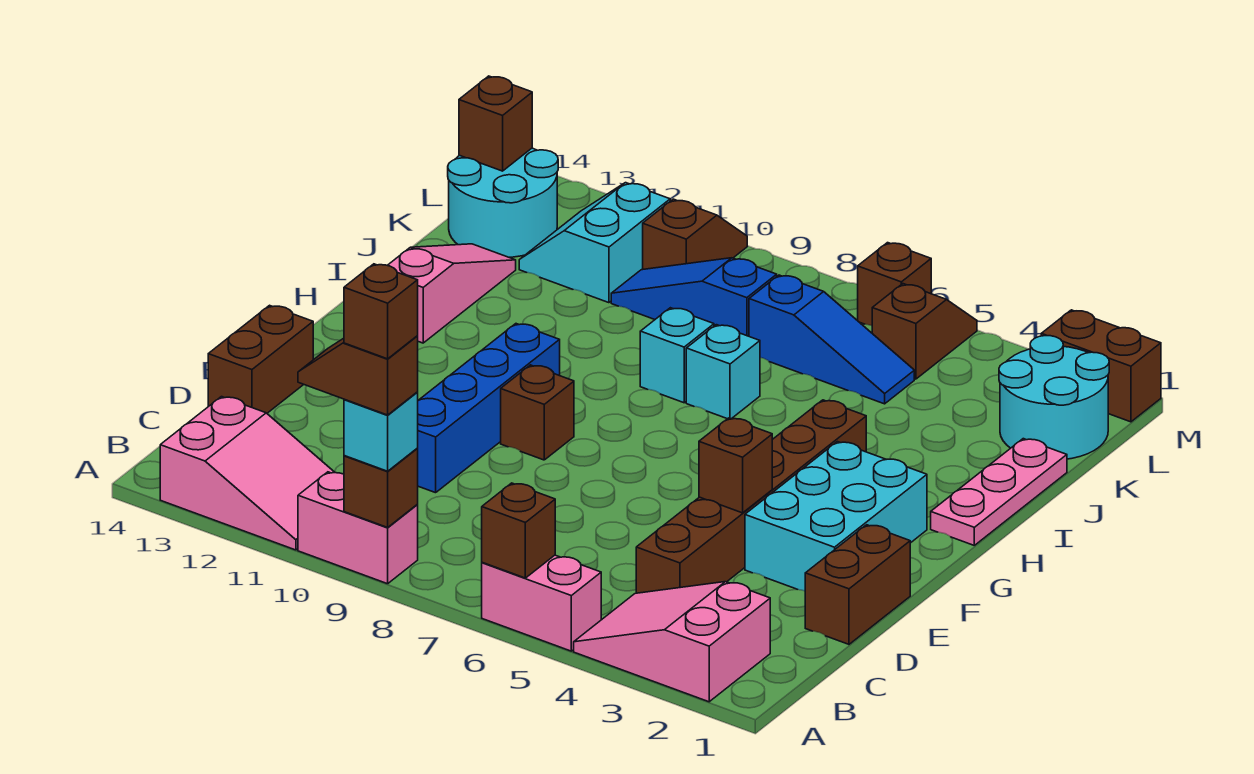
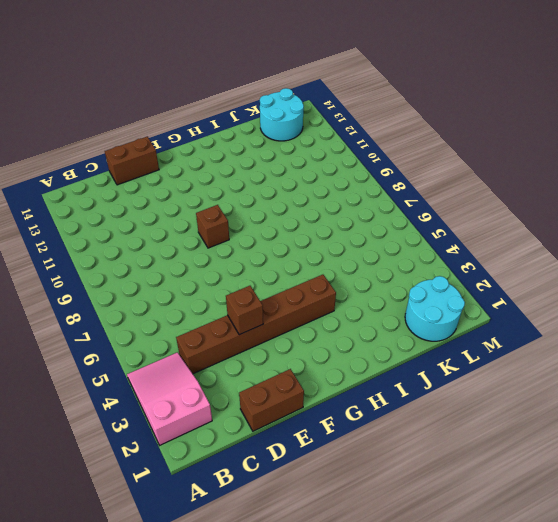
none -> pink brick A5:A6 level 1
none -> pink brick A9:A10 level 1
none -> pink slope A11:B13 level 1 top 13
none -> blue brick D10:G10 level 1

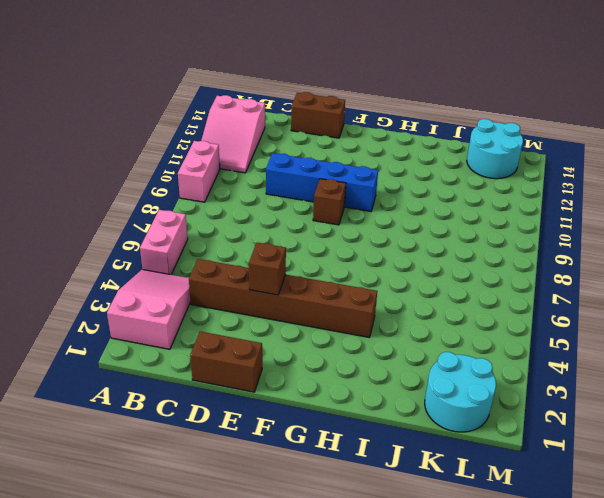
none -> cyan brick E2:G3 level 1
none -> pink plate H1:J1 level 1
none -> pink slope H13:J13 level 1 top H
none -> cyan brick I7 level 1

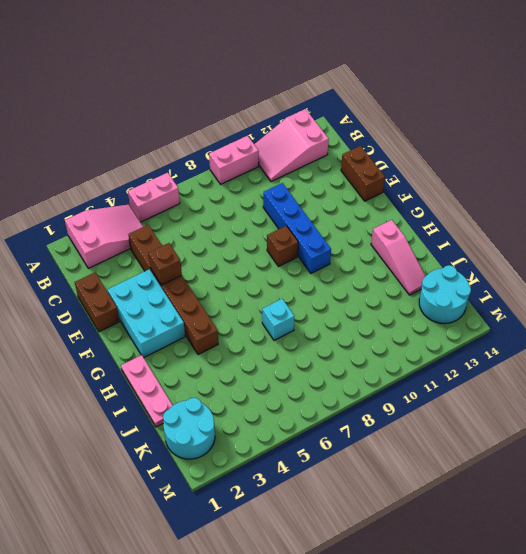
none -> cyan brick I8 level 1
none -> blue slope K5:K7 level 1 top 7
none -> blue slope K8:K10 level 1 top 8
none -> cyan slope K11:L12 level 1 top 11

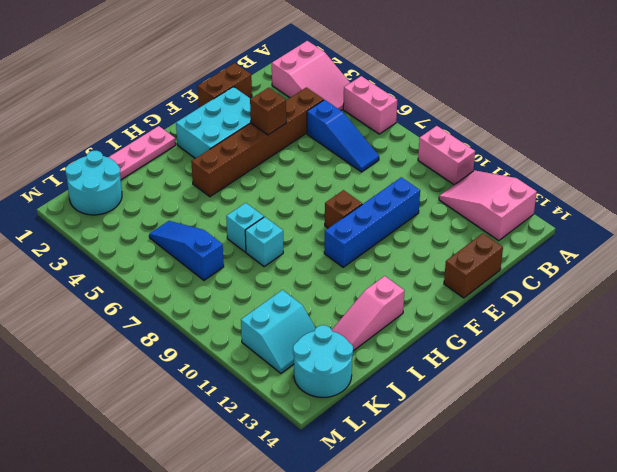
blue slope C5:C7 level 1 top 5 -> blue slope K8:K10 level 1 top 8
none -> brown slope L5:M5 level 1 top L
none -> brown slope L10:M10 level 1 top L
none -> brown brick M1:M2 level 1
none -> brown brick M6 level 1

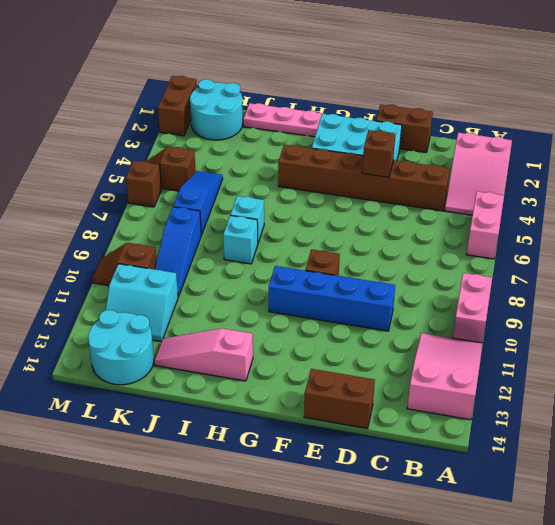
none -> brown brick A6 level 2
none -> brown brick A9 level 2
none -> brown brick L14 level 2
none -> cyan brick A9 level 3

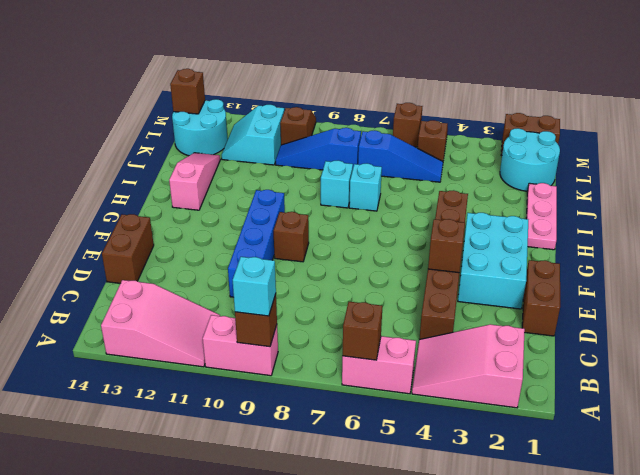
none -> brown slope A9:A10 level 4 top 9
none -> brown brick A9 level 5

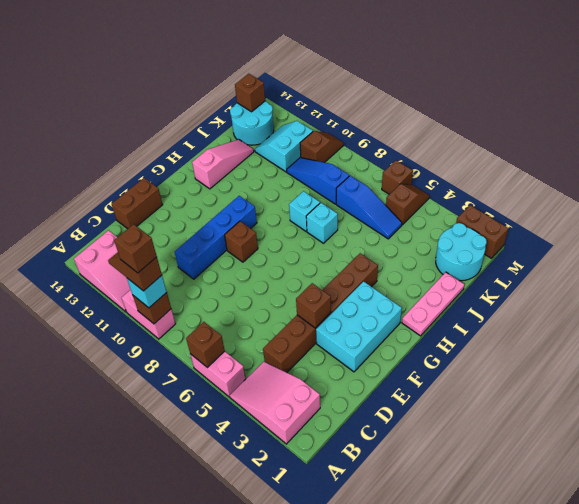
none -> brown brick D1:E1 level 1

